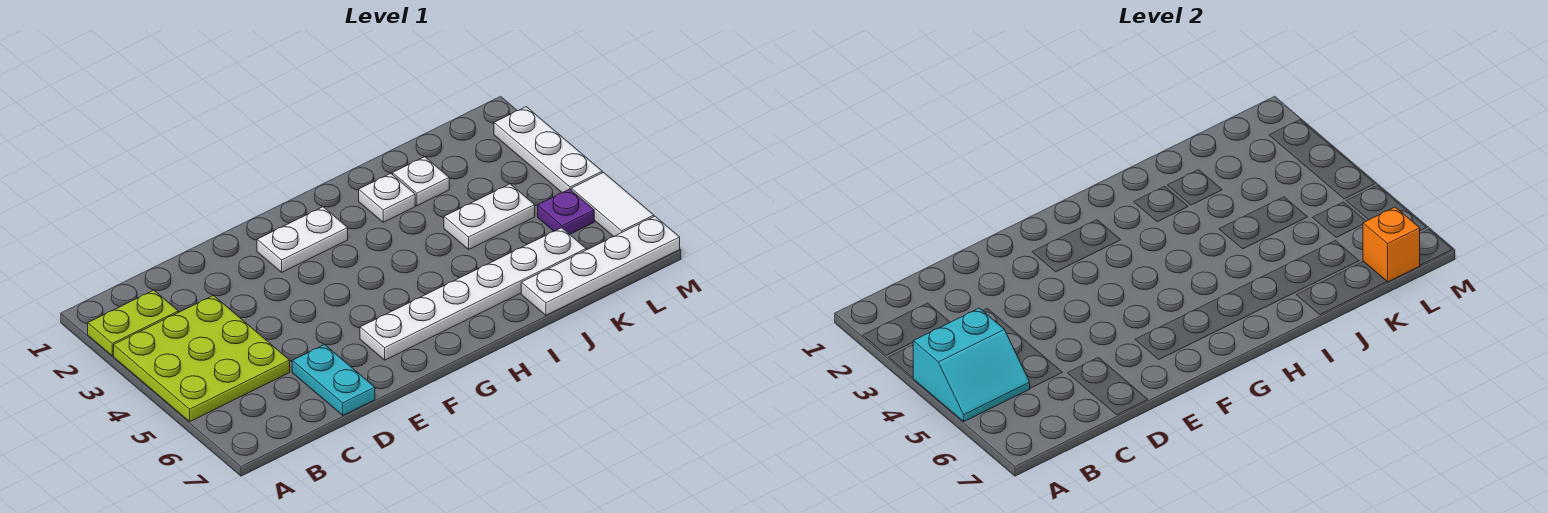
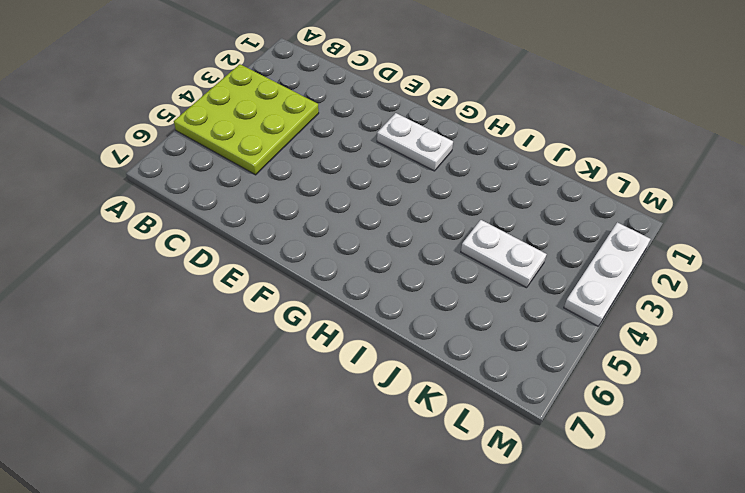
none -> lime plate A2:B2 level 1
none -> cyan plate D6:D7 level 1
none -> white plate F6:K6 level 1

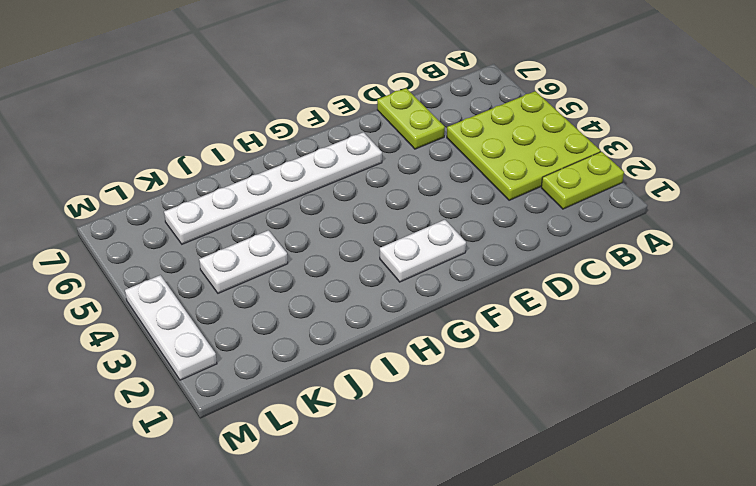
lime plate D6:D7 level 1 -> cyan plate D6:D7 level 1
none -> white plate I2 level 1
none -> white plate J2 level 1
none -> white plate J7:M7 level 1

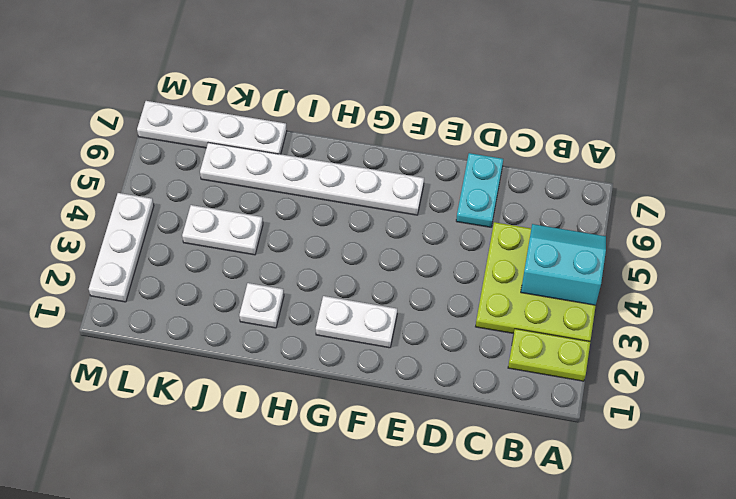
none -> white plate J2 level 1
none -> purple plate L5 level 1
none -> white tile M5:M6 level 1

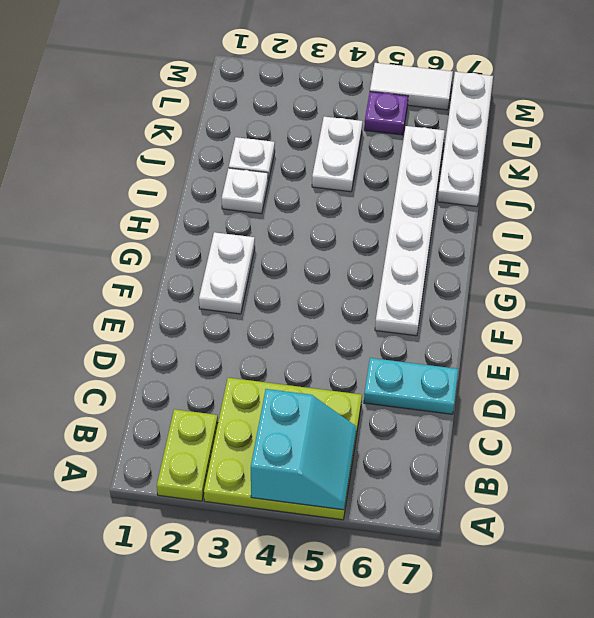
none -> white plate M2:M4 level 1
none -> orange brick L7 level 2

